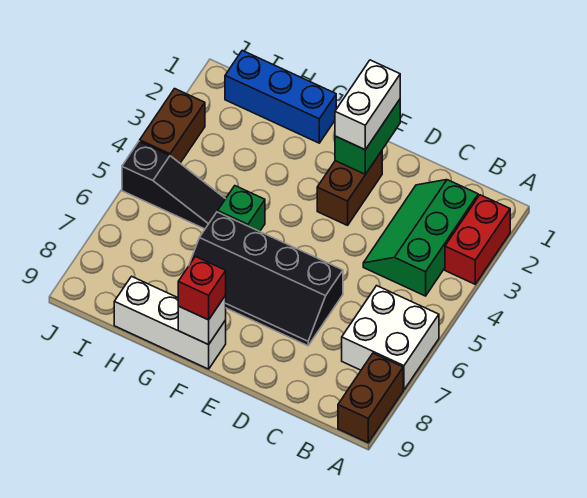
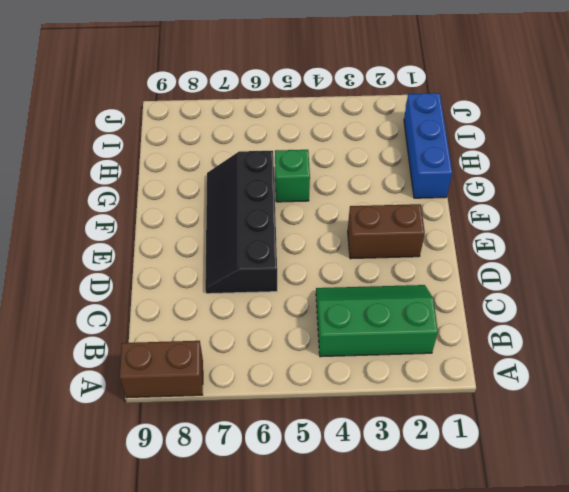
none -> red brick A2:A3 level 1
none -> white brick A6:B7 level 1
none -> white brick F9:H9 level 1

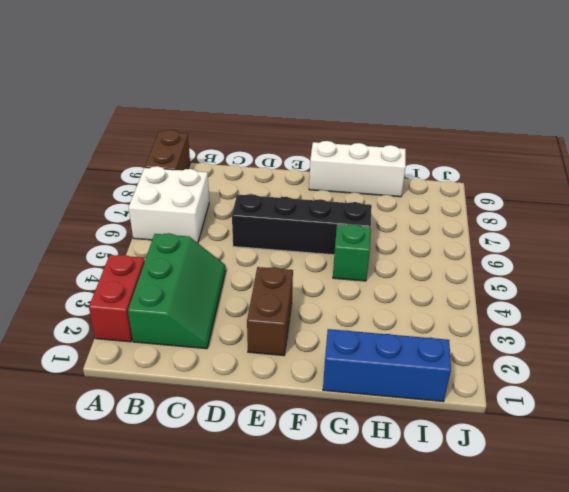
none -> black slope H5:J5 level 1 top J
none -> brown brick J3:J4 level 1
none -> green brick E1:E2 level 2

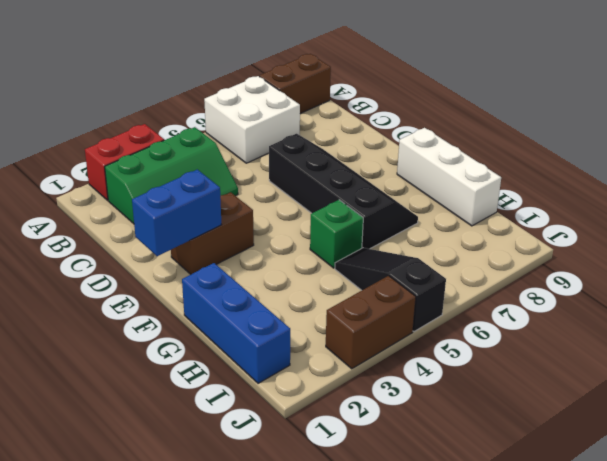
blue brick E1:E2 level 2 -> green brick E1:E2 level 2
none -> white brick F9 level 2
none -> white brick E1:E2 level 3
none -> red brick F9 level 3

